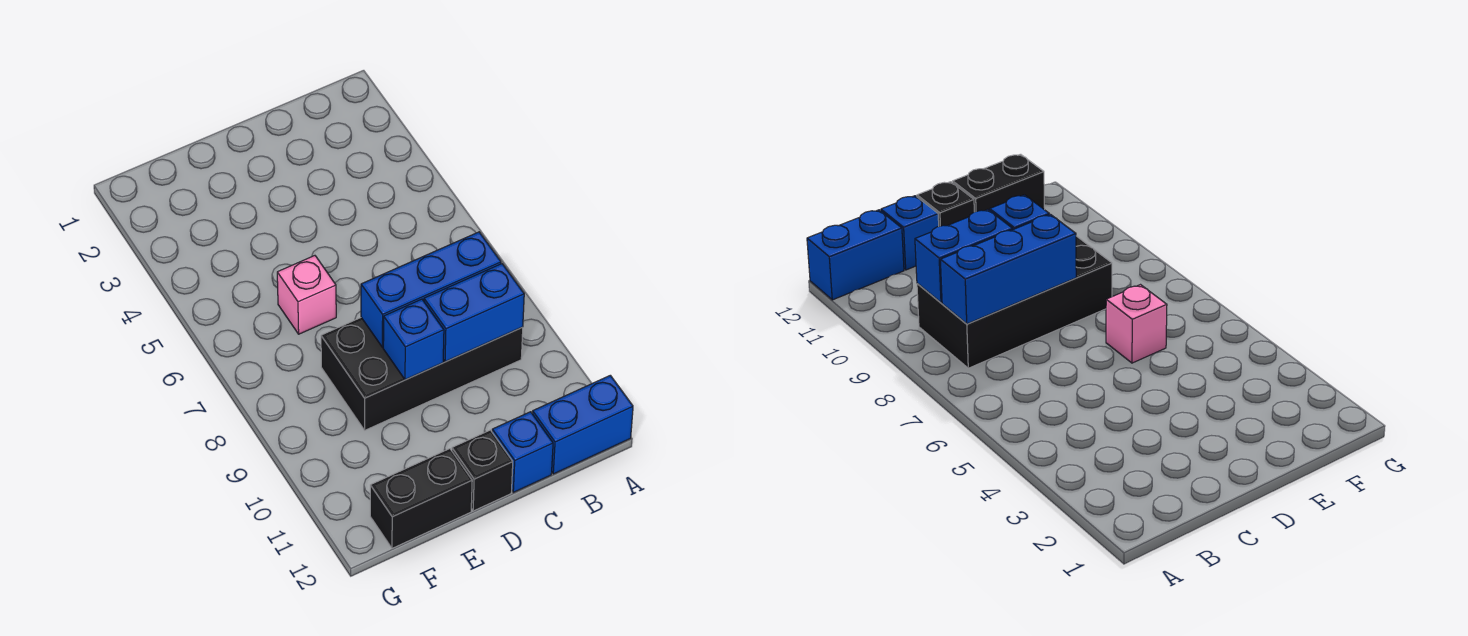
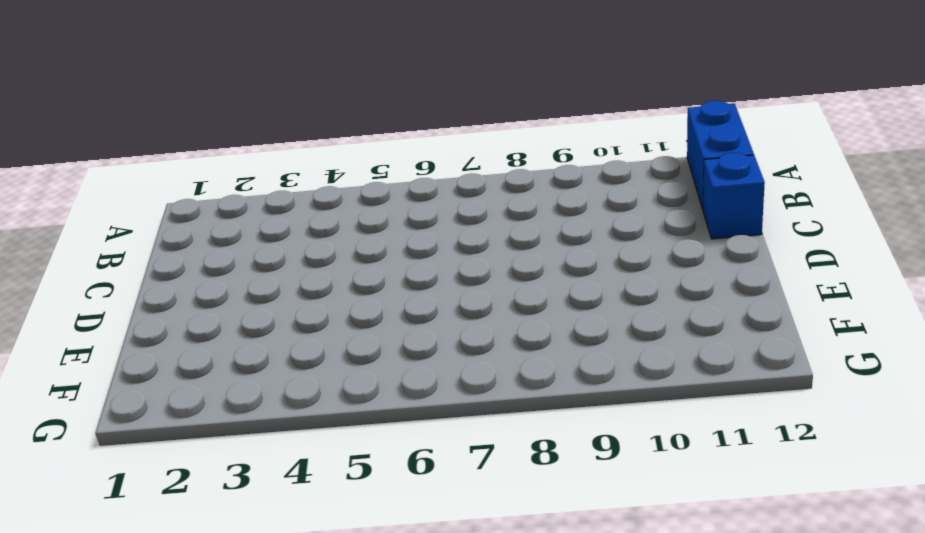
none -> black brick B8:E9 level 1
none -> black brick D12 level 1

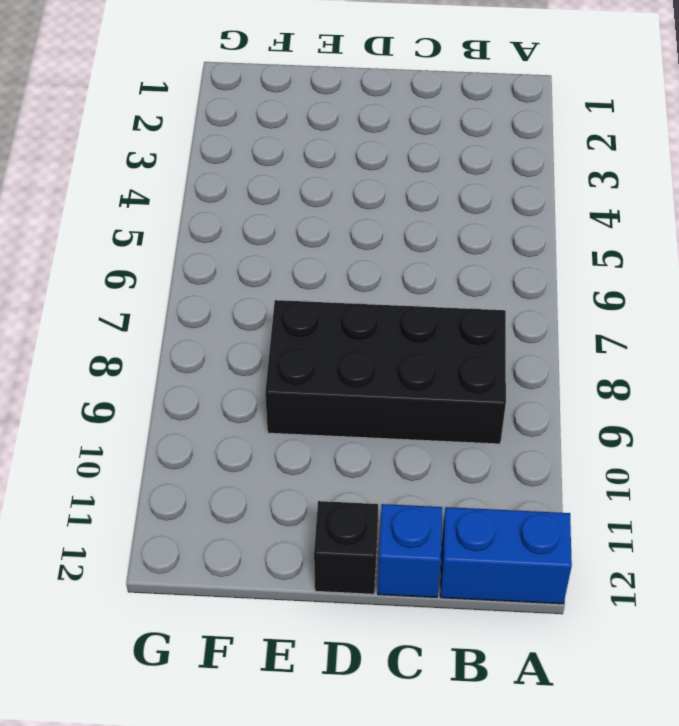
none -> pink brick E6 level 1
none -> black brick E12:F12 level 1

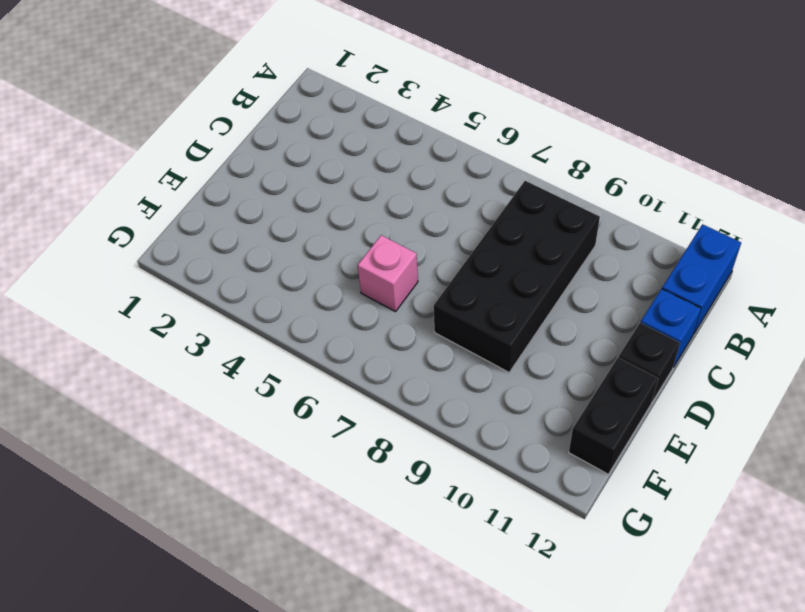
none -> blue brick B8:D8 level 2
none -> blue brick B9:C9 level 2

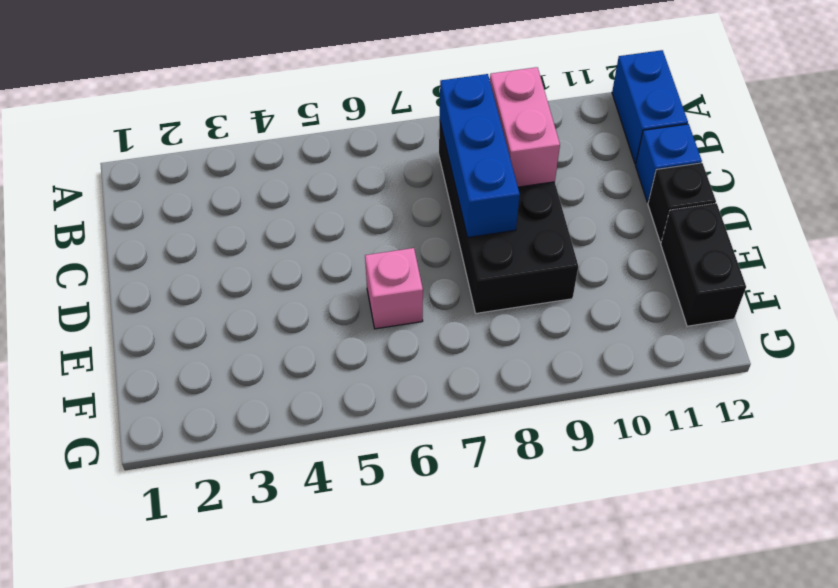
pink brick B9:C9 level 2 -> blue brick B9:C9 level 2
none -> blue brick D9 level 2

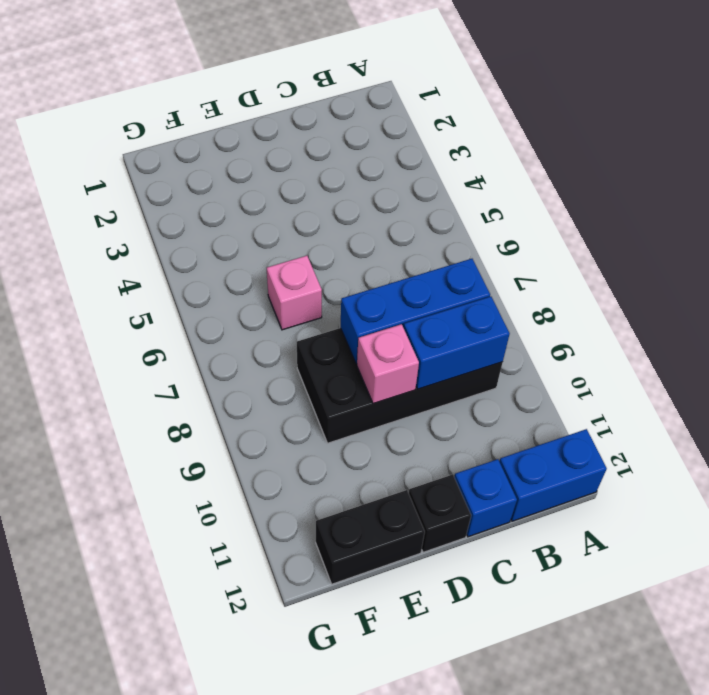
pink brick D9 level 2 -> blue brick D9 level 2

